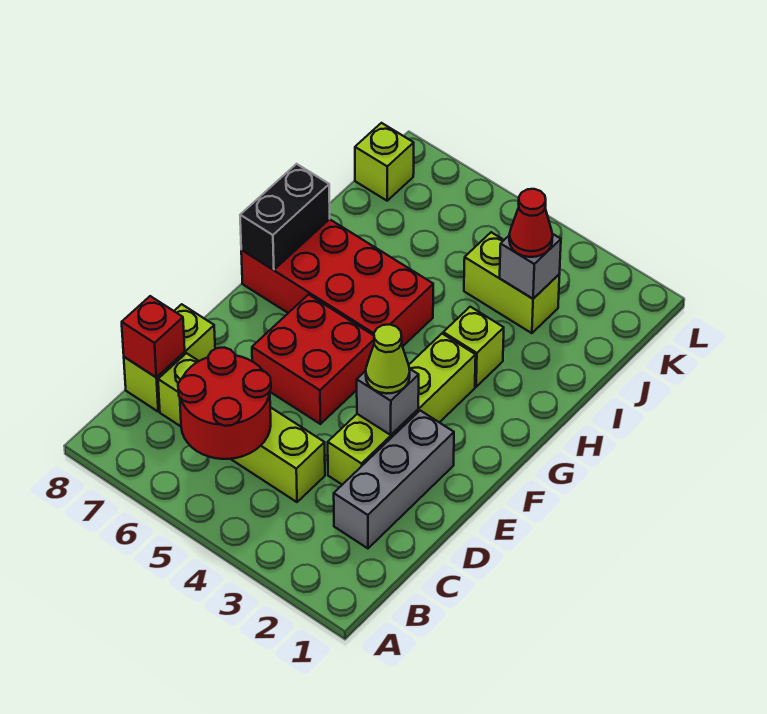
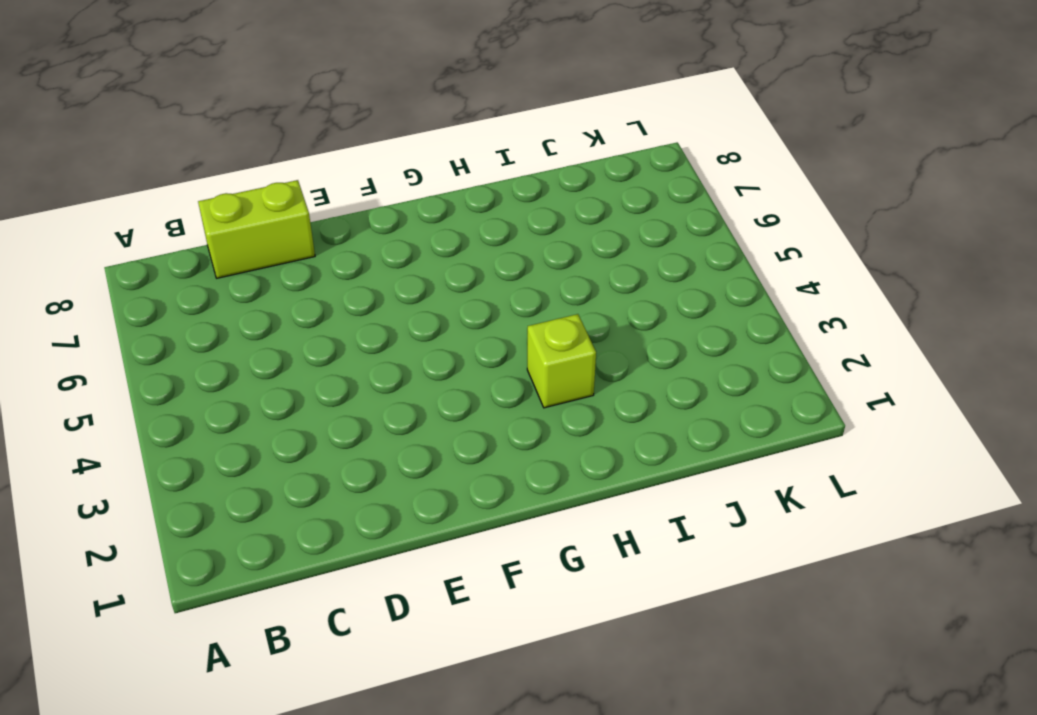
none -> grey brick C2:E2 level 1
none -> lime brick C4:C7 level 1
none -> lime brick D3:G3 level 1

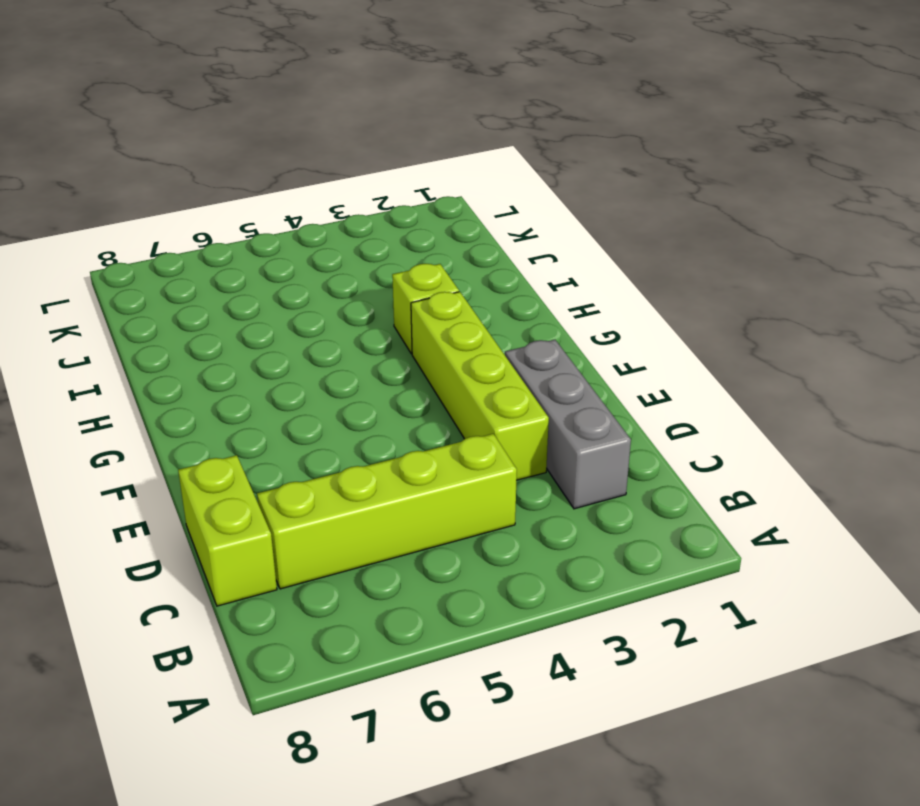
none -> red brick E5:F6 level 1
none -> red brick G5:H8 level 1
none -> lime brick J3:J4 level 1

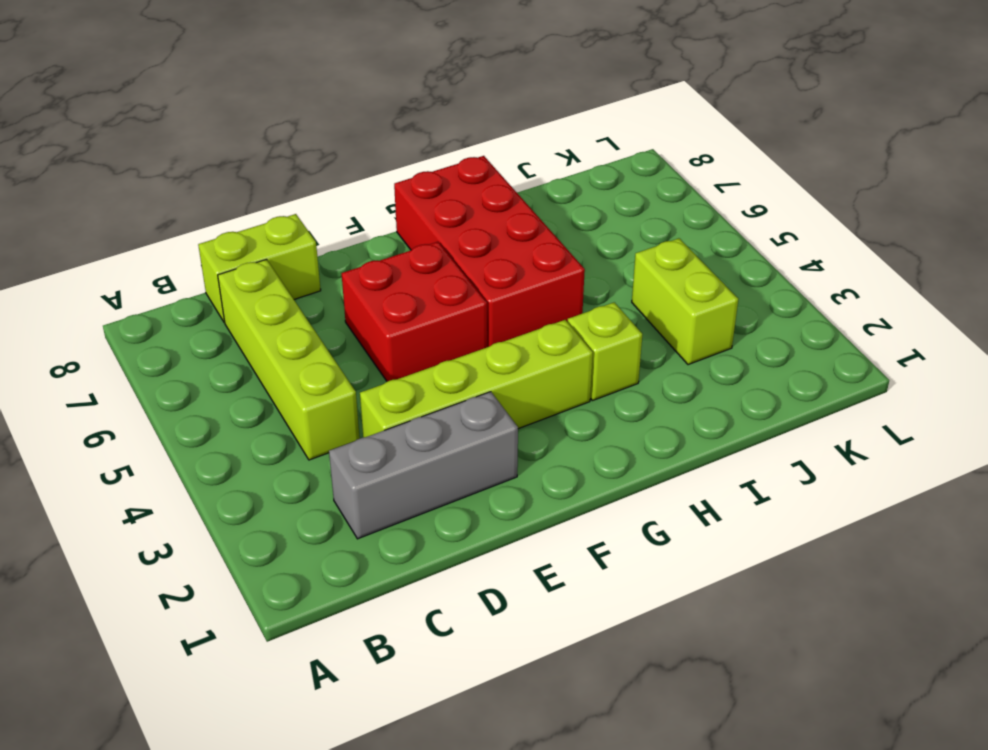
none -> lime brick K8 level 1
none -> red round brick B5:C6 level 2
none -> red brick C8 level 2

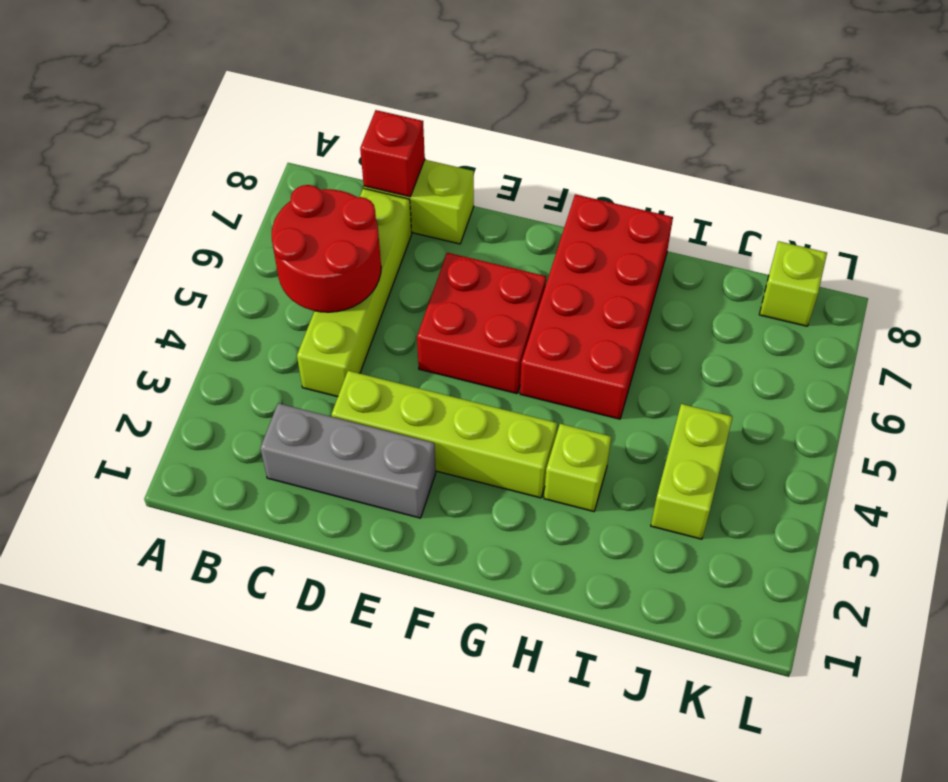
none -> grey brick E3 level 2
none -> black brick G8:H8 level 2
none -> grey brick J3 level 2

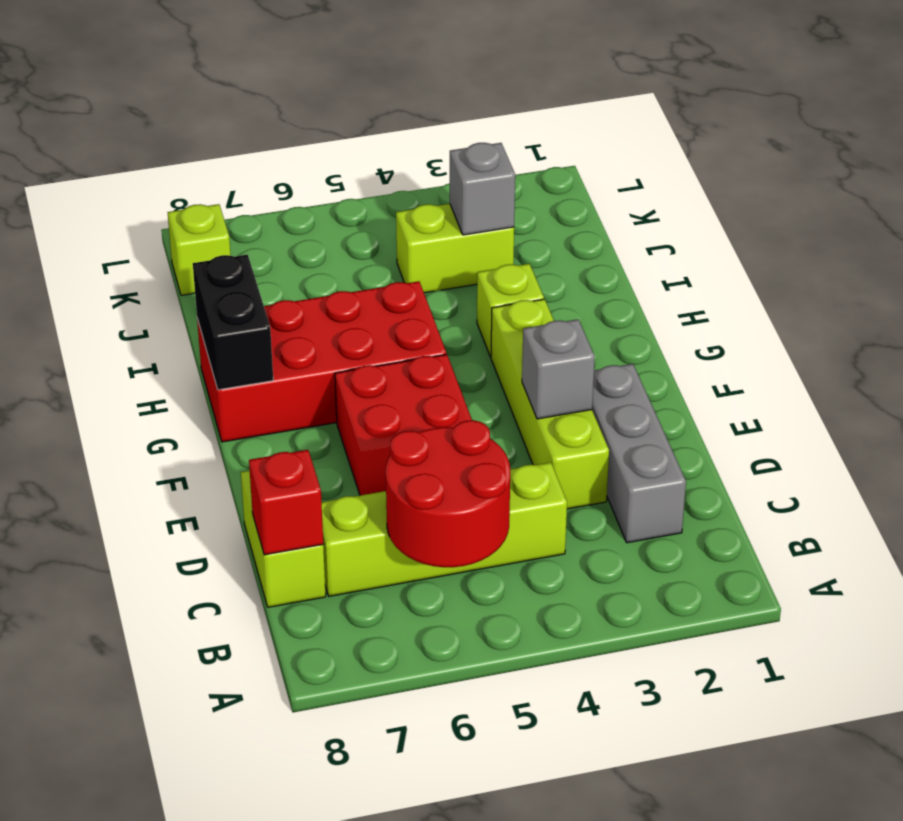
none -> lime cone E3 level 3
none -> red cone J3 level 3

